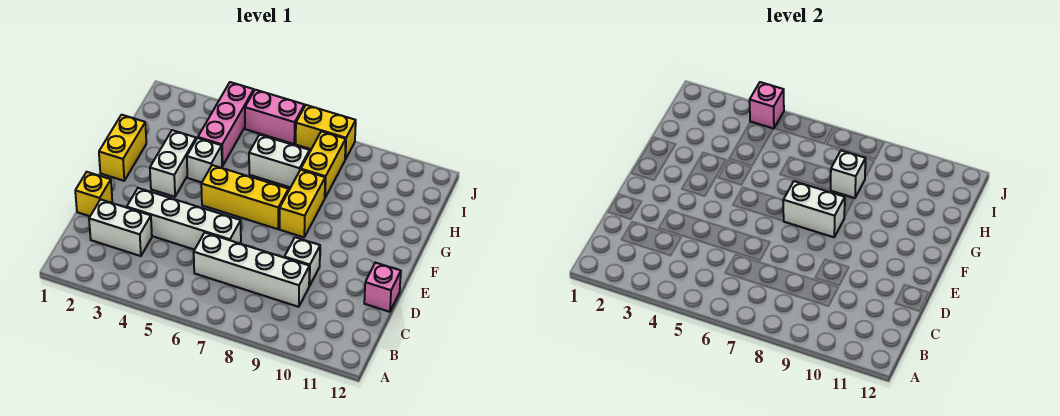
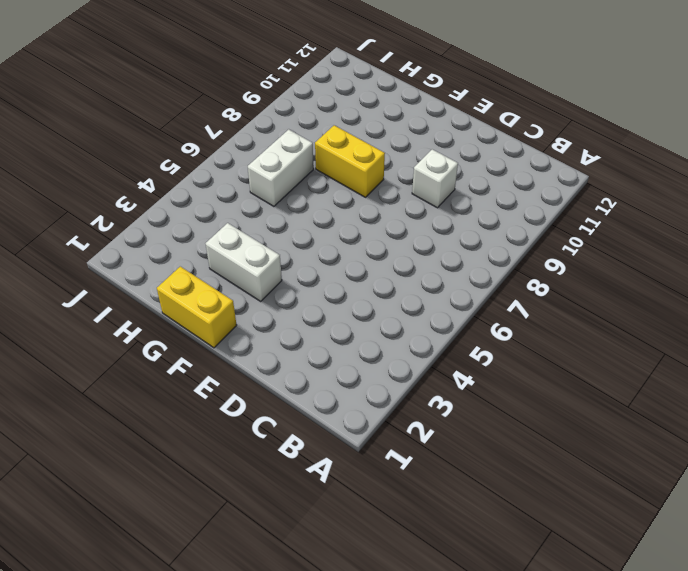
none -> white brick C2:C3 level 1
none -> white brick C6:C9 level 1
none -> yellow brick D1 level 1

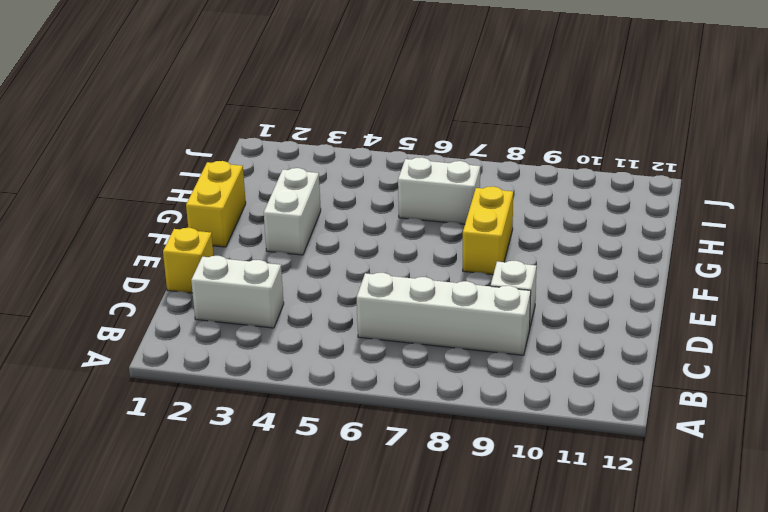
none -> white brick D3:D6 level 1
none -> pink brick D12 level 1
none -> yellow brick F5:F7 level 1

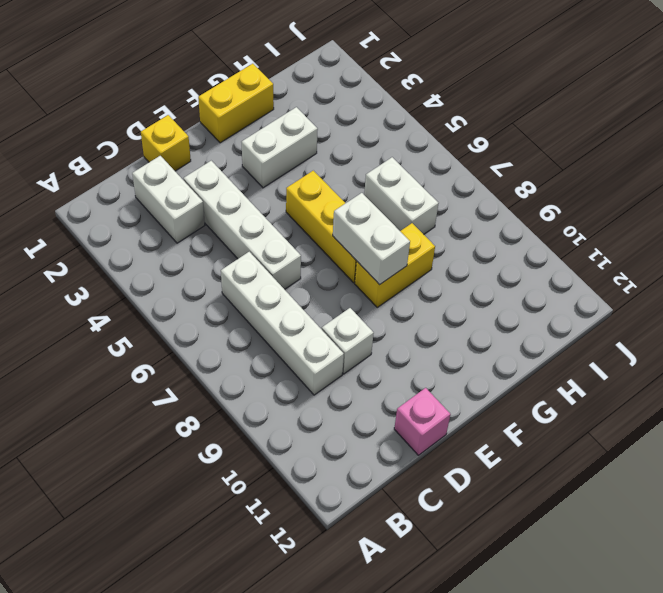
none -> white brick G4 level 1
none -> pink brick H4:J4 level 1
none -> yellow brick H8:I8 level 1

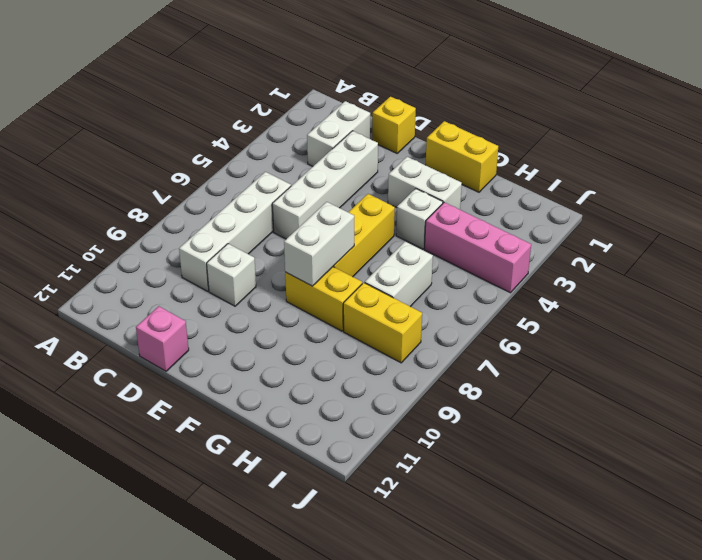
none -> pink brick J5:J6 level 1
none -> yellow brick J7:J8 level 1
none -> white brick H8 level 2

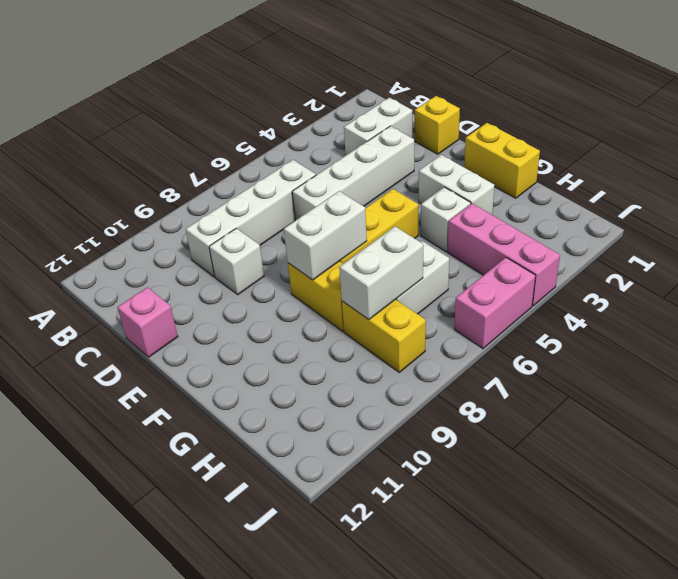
white brick H7:H8 level 2 -> white brick H8 level 2
none -> yellow brick J7:J8 level 1
none -> pink brick J4 level 2

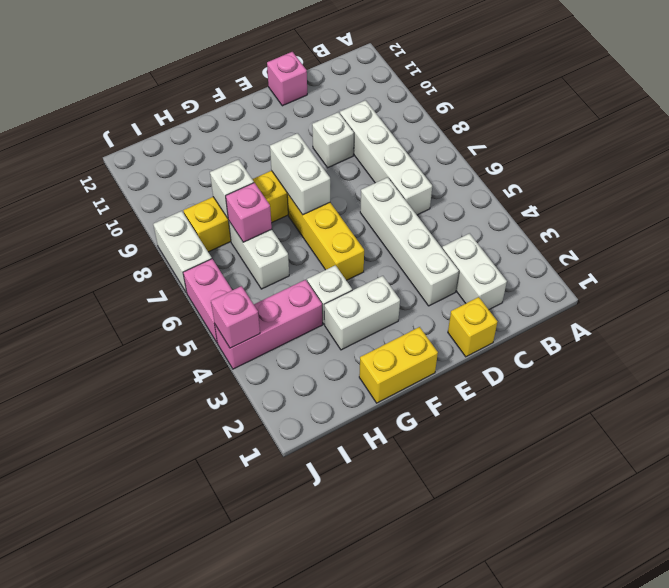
pink brick H7 level 2 -> none
white brick J7:J8 level 1 -> yellow brick J7:J8 level 1

